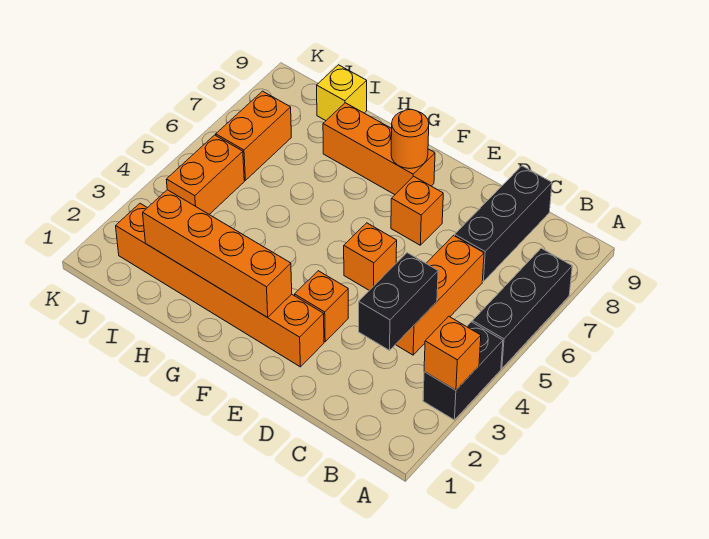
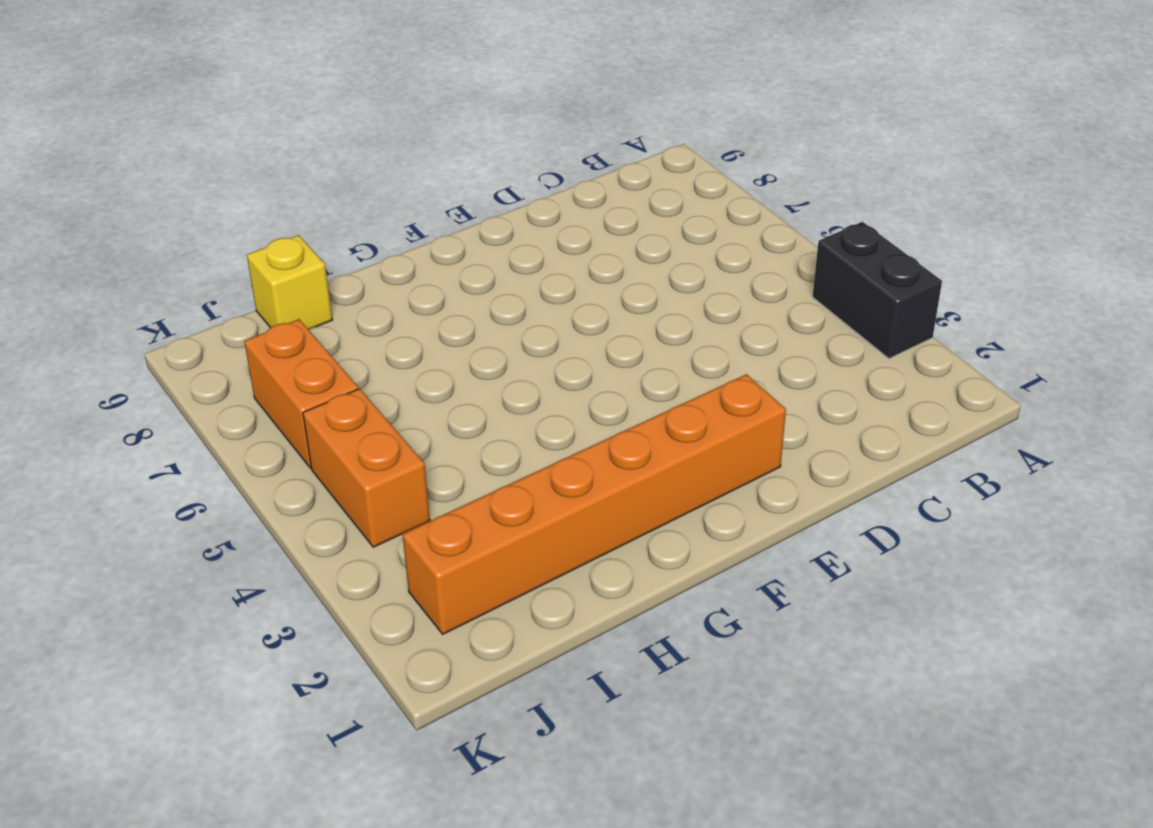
none -> black brick A5:A7 level 1
none -> orange brick C4:C6 level 1
none -> black brick C7:C9 level 1

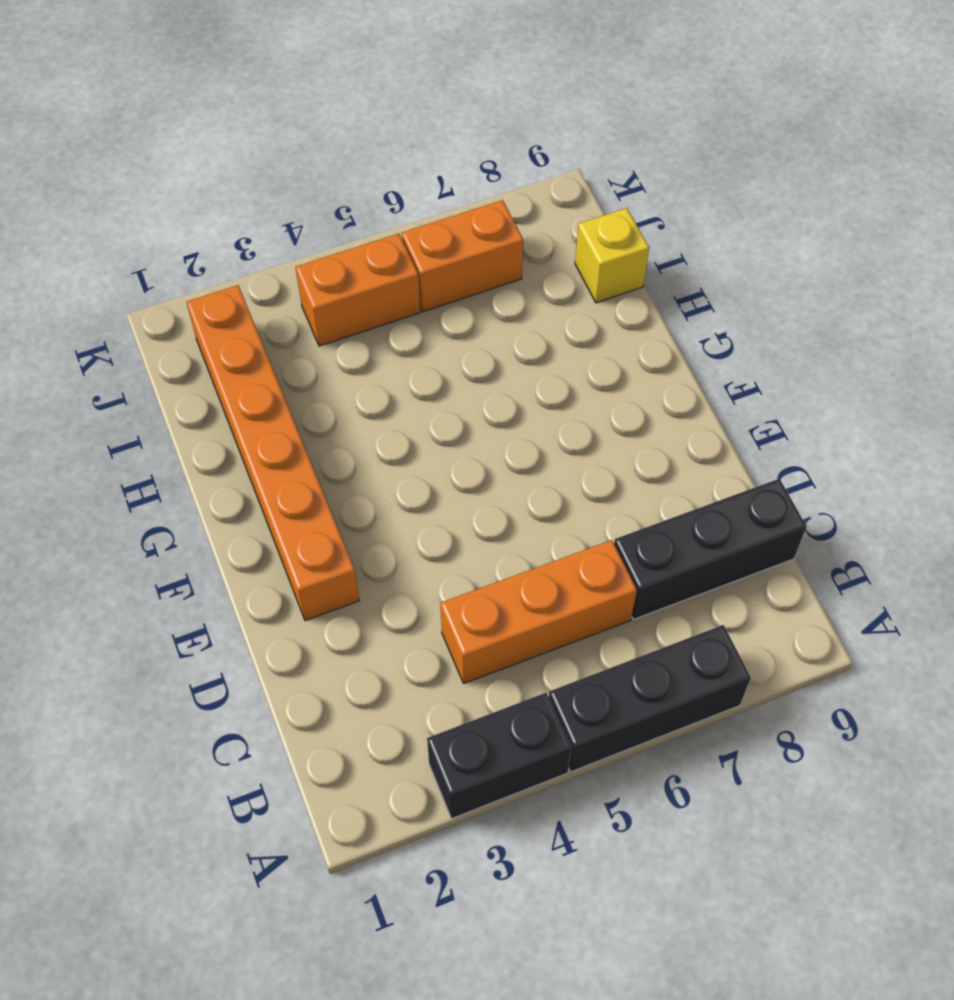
none -> orange brick E3 level 1
none -> orange brick E5 level 1
none -> orange brick E7 level 1

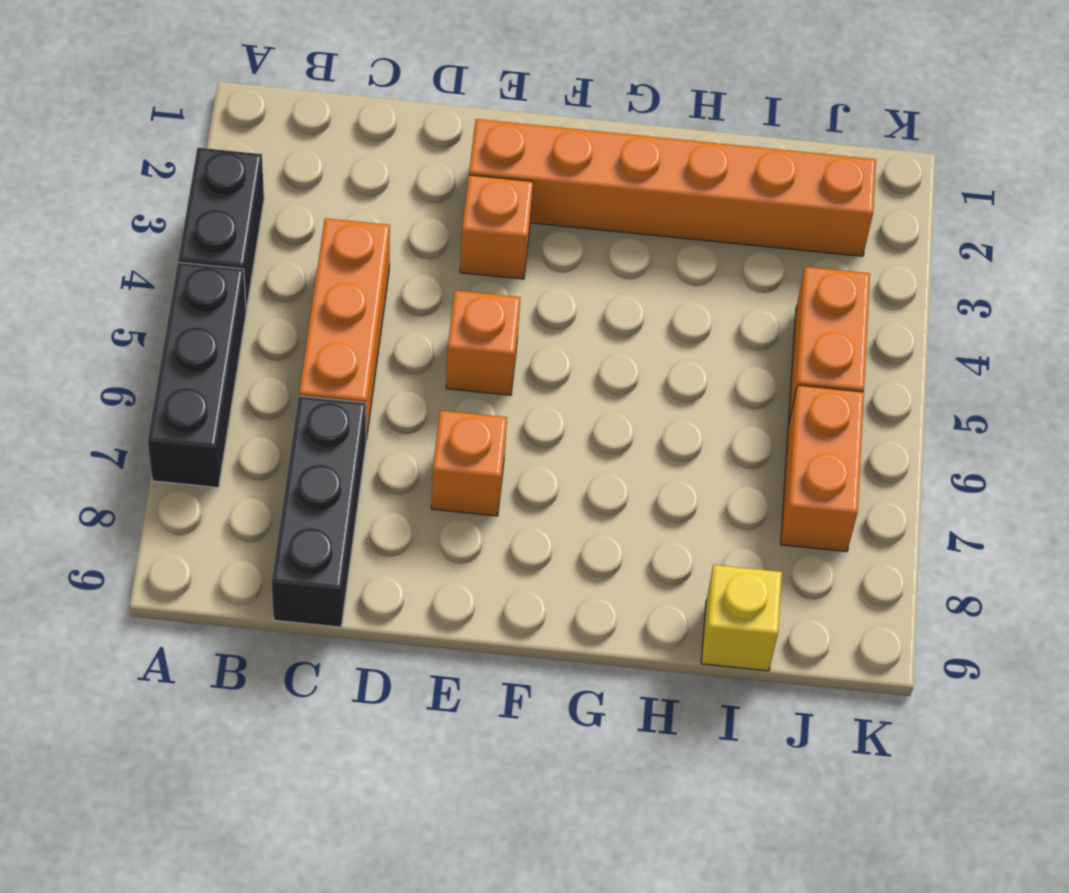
none -> orange brick F8:H8 level 1
none -> orange brick A3 level 2
none -> black brick C3:C4 level 2

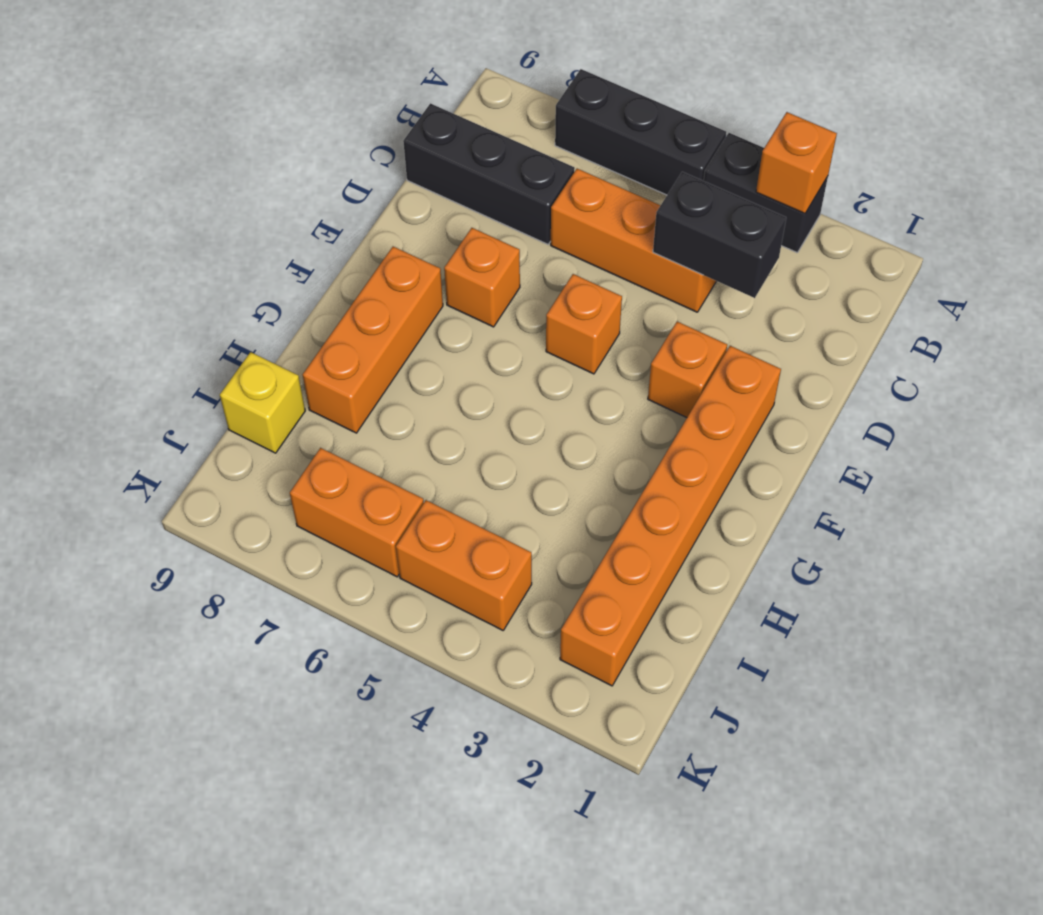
none -> orange brick F2:I2 level 2
none -> orange round brick F8 level 2

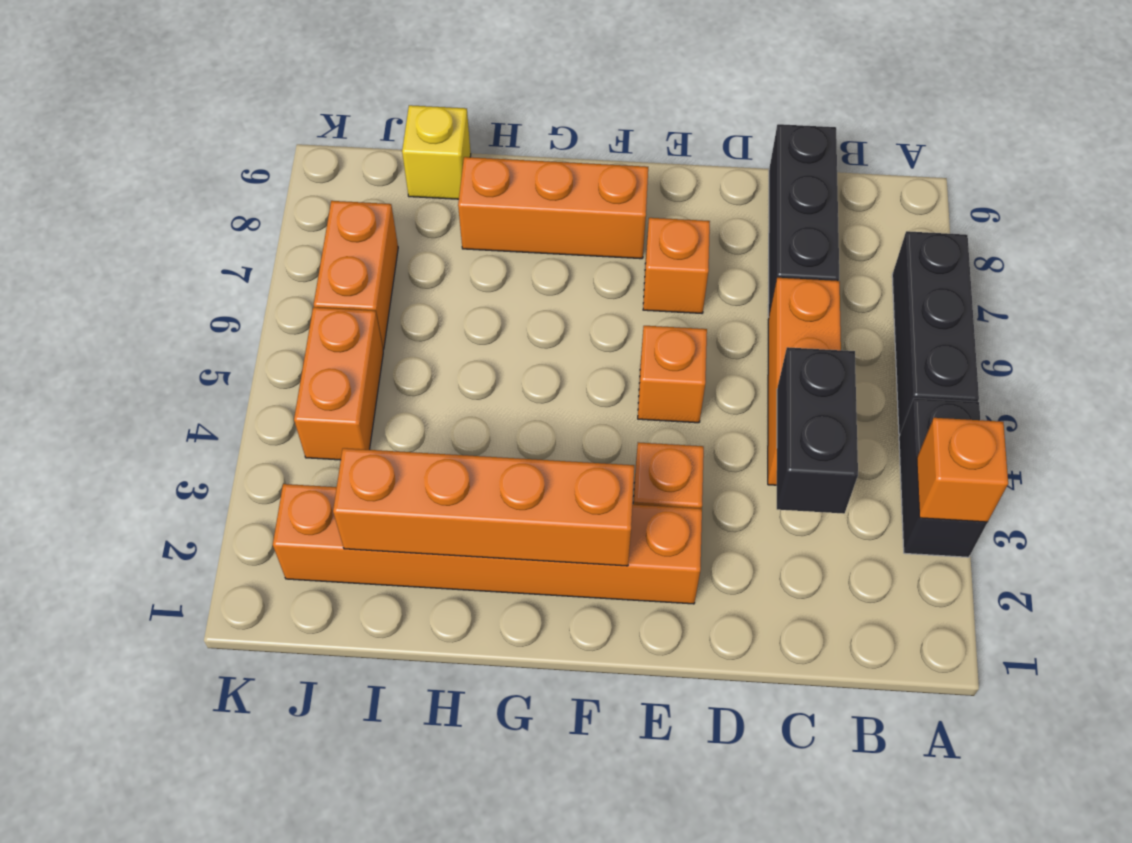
none -> orange round brick F8 level 2

